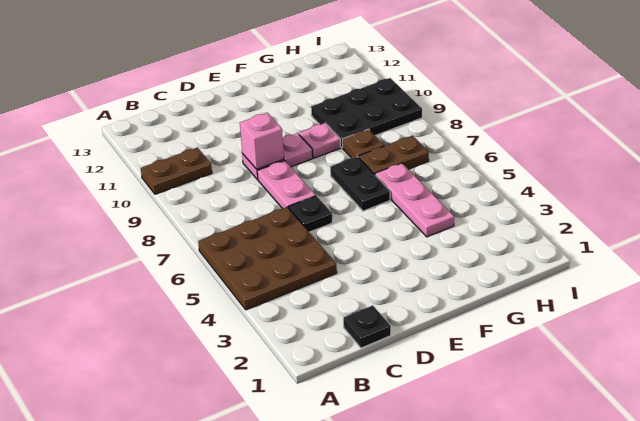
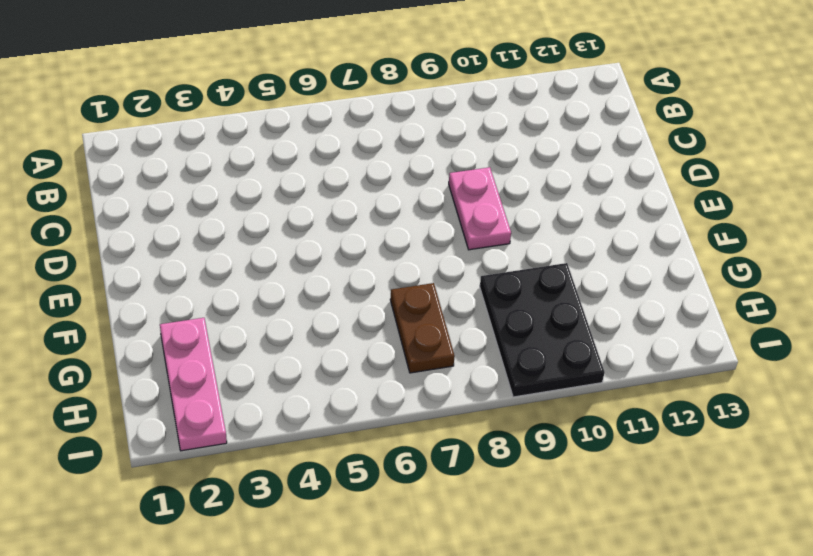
pink plate G2:I2 level 1 -> pink plate G4:G6 level 1
none -> brown plate A4:C6 level 1
none -> brown plate A10:B10 level 1
none -> black plate C1 level 1

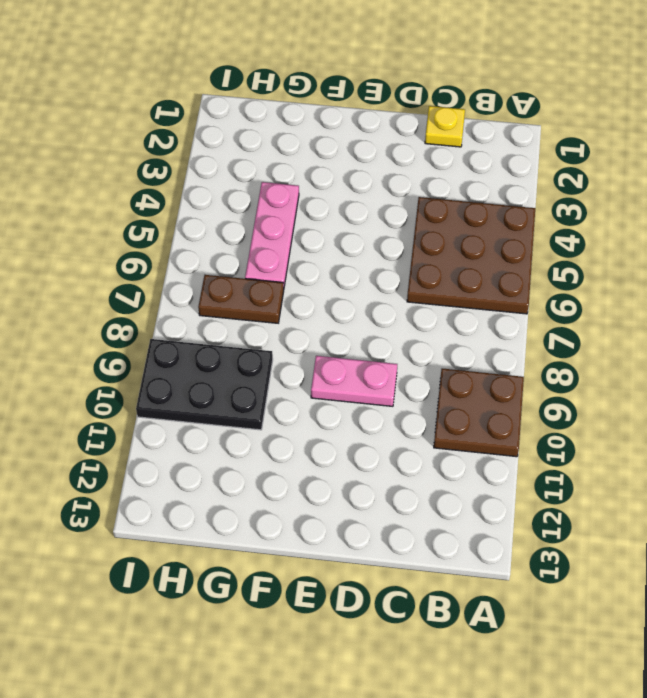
brown plate A9:B10 level 1 -> brown plate A10:B10 level 1
yellow plate C1 level 1 -> black plate C1 level 1
none -> black plate D6 level 1
none -> pink plate D7:D8 level 1
none -> black plate F6:F7 level 1

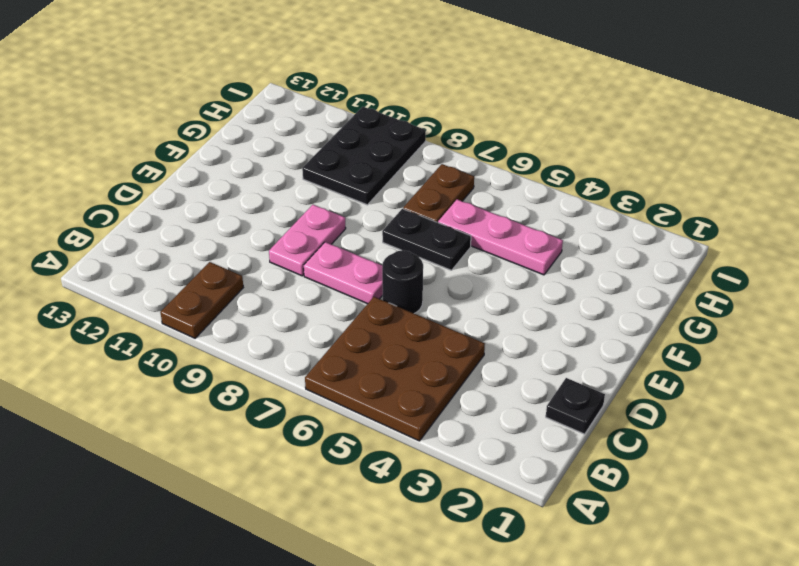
black round brick D6 level 1 -> black plate D6 level 1
none -> pink plate F9 level 1
none -> brown plate G8 level 1
none -> pink brick D9 level 2

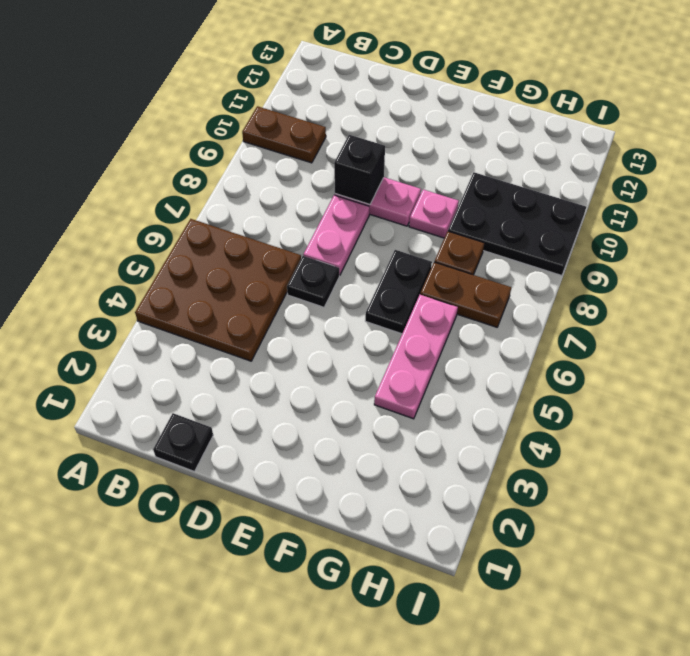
black brick D9 level 2 -> pink brick D9 level 2

